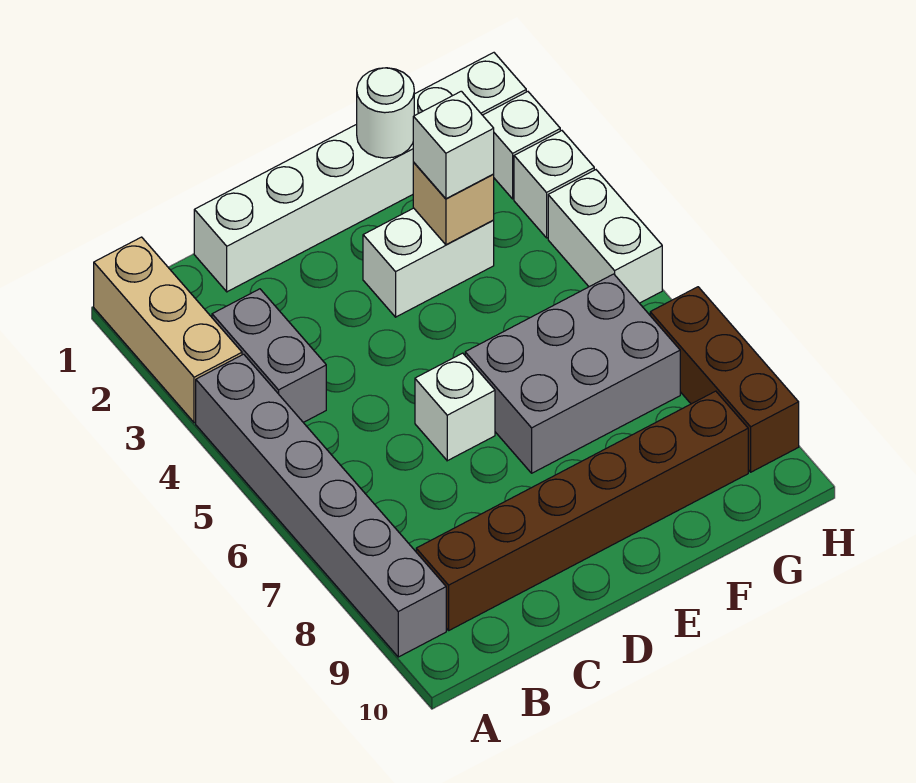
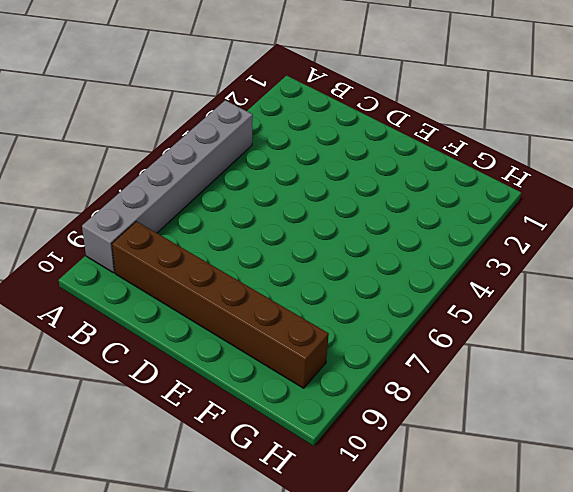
none -> tan brick A1:A3 level 1
none -> grey brick B3:B4 level 1
none -> white brick C1:H1 level 1

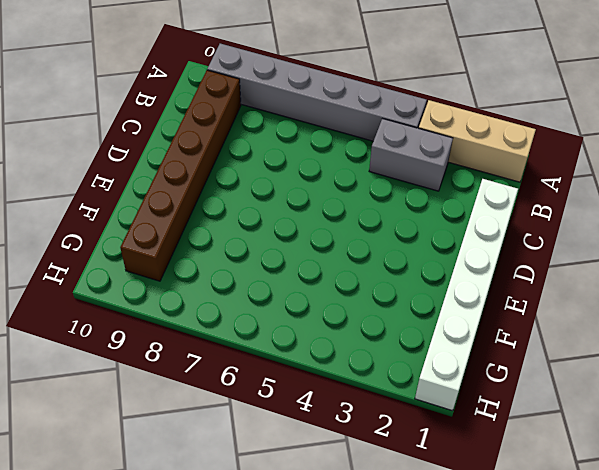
none -> white brick D6 level 1
none -> white brick E3:F3 level 1
none -> grey brick E6:G7 level 1

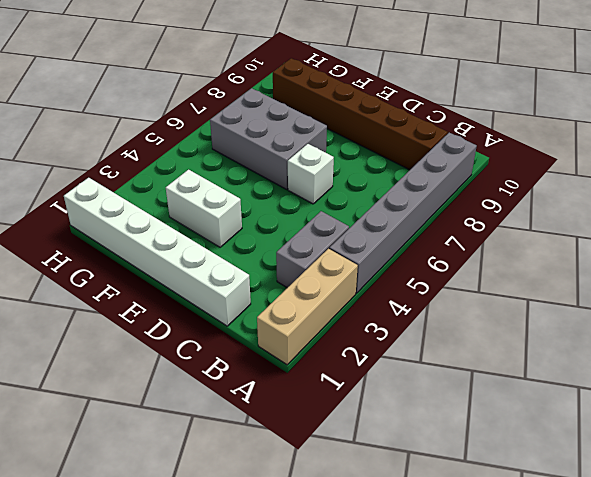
none -> white brick H2 level 1
none -> white brick H3 level 1
none -> white brick H4:H5 level 1

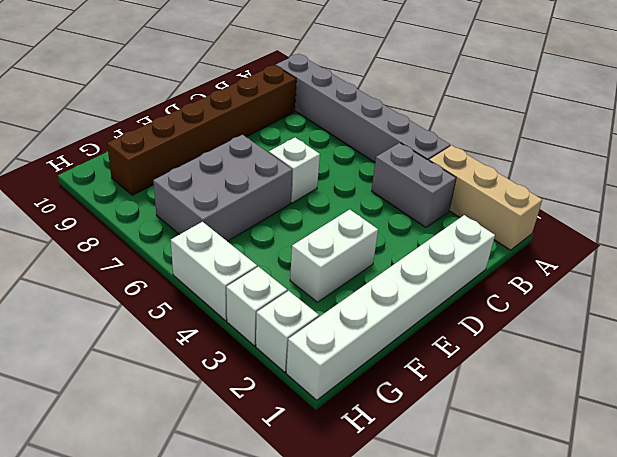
none -> brown brick H7:H9 level 1
none -> white round brick F1 level 2
none -> tan brick F3 level 2

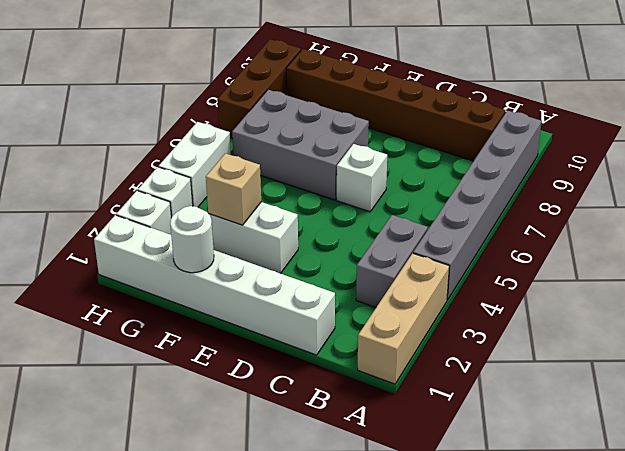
none -> white brick F3 level 3

